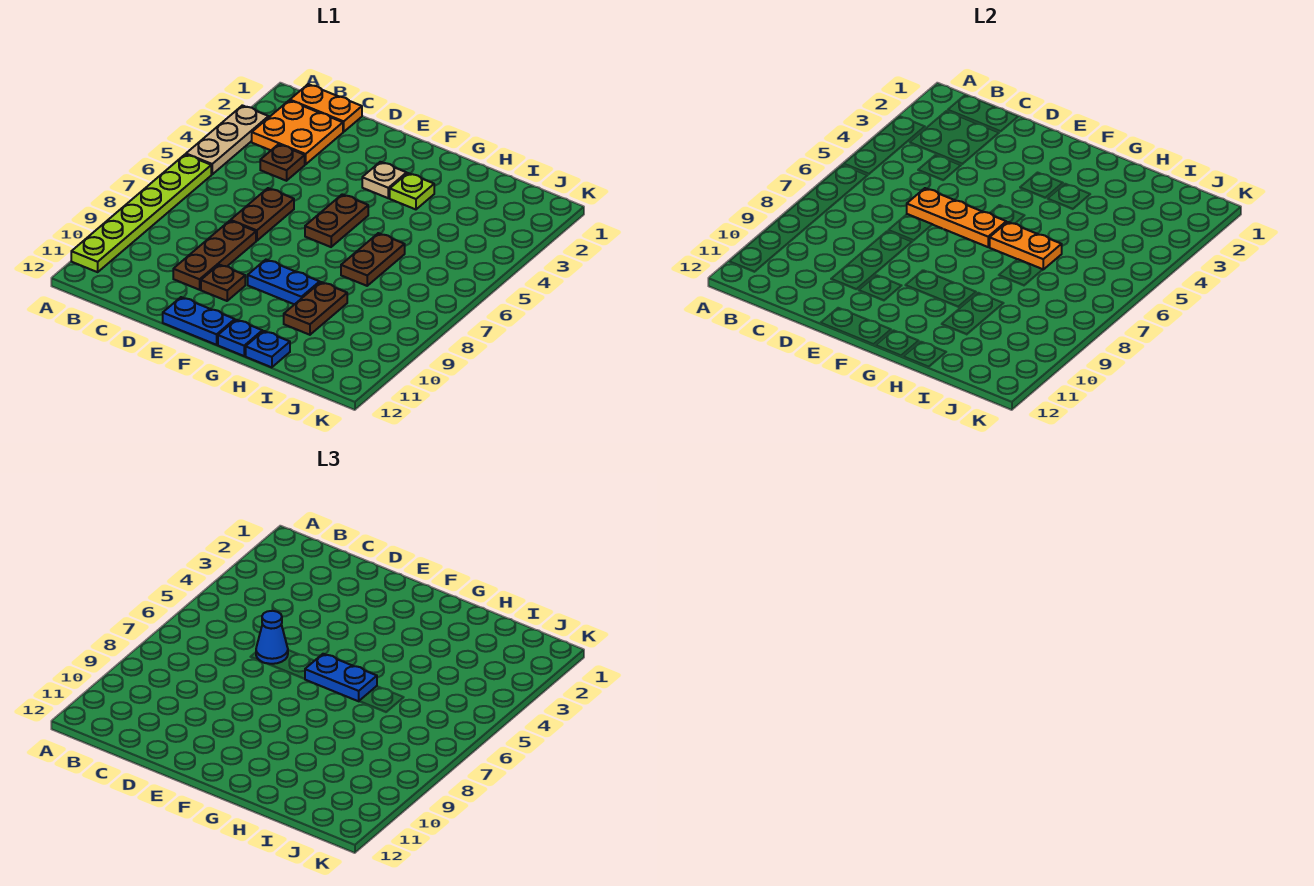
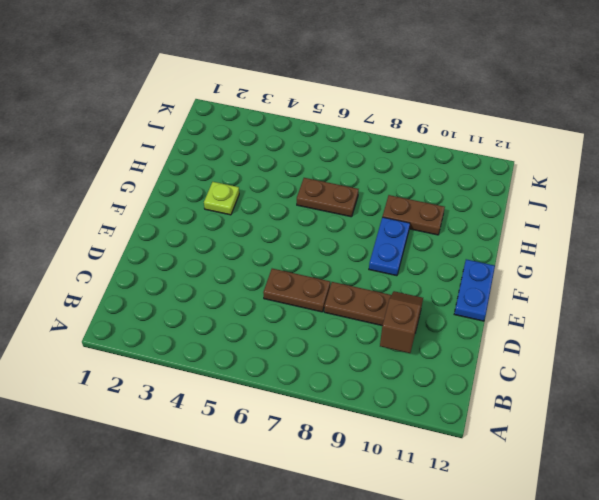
brown slope C10:D10 level 2 top C -> none
none -> tan plate A3:A5 level 1
none -> lime plate A6:A11 level 1
none -> orange plate B1:C1 level 1

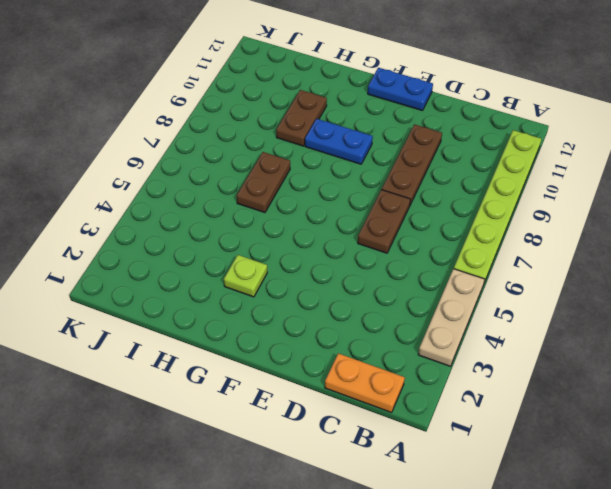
none -> orange plate B2:C3 level 1
none -> brown plate C4 level 1
none -> brown plate E10 level 1

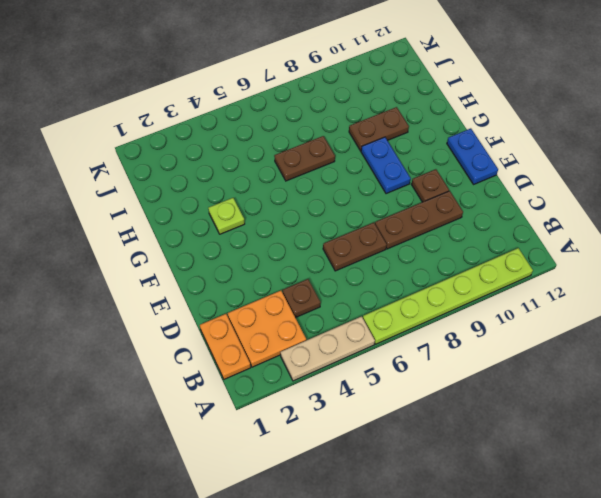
none -> tan plate F3 level 1
none -> brown plate F5:F6 level 1
none -> blue plate G12 level 1

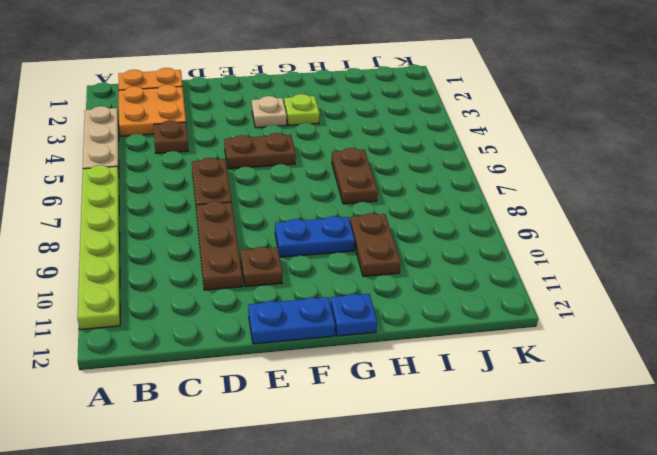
brown plate E5:F5 level 1 -> brown plate F5:F6 level 1
none -> blue plate H12 level 1
none -> orange plate D6:F6 level 2
none -> orange plate G6:H6 level 2

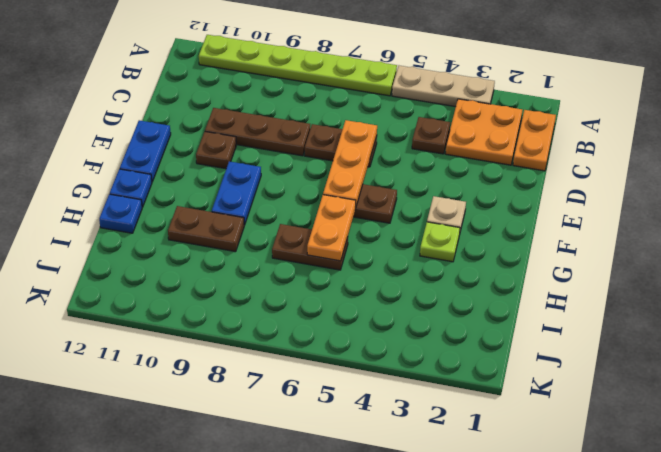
none -> blue cone D6 level 3
none -> blue plate F6:G6 level 3

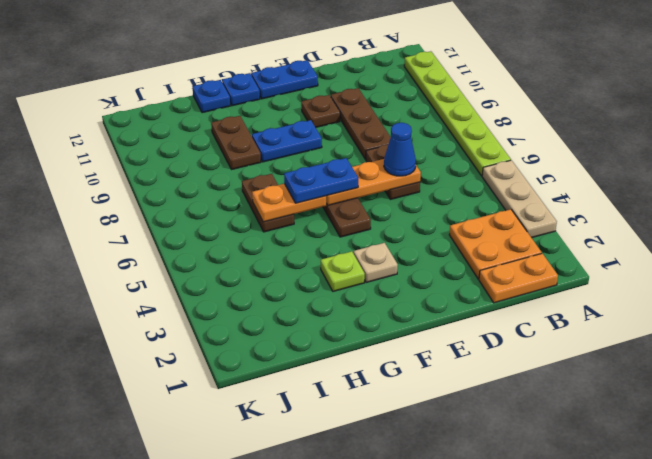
none -> brown plate C4 level 1

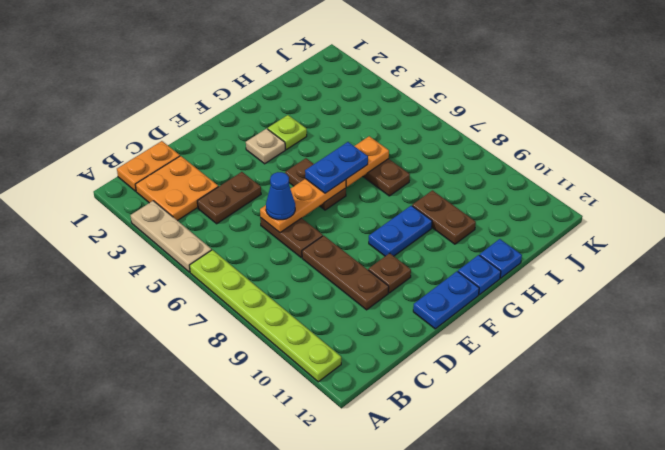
brown plate C4:D4 level 1 -> brown plate C4 level 1

